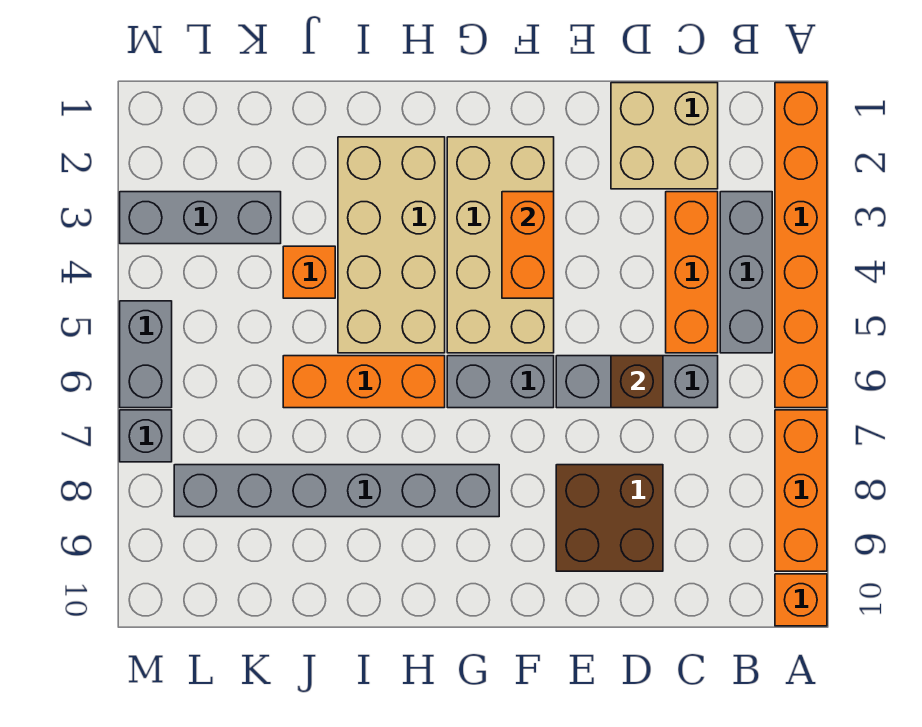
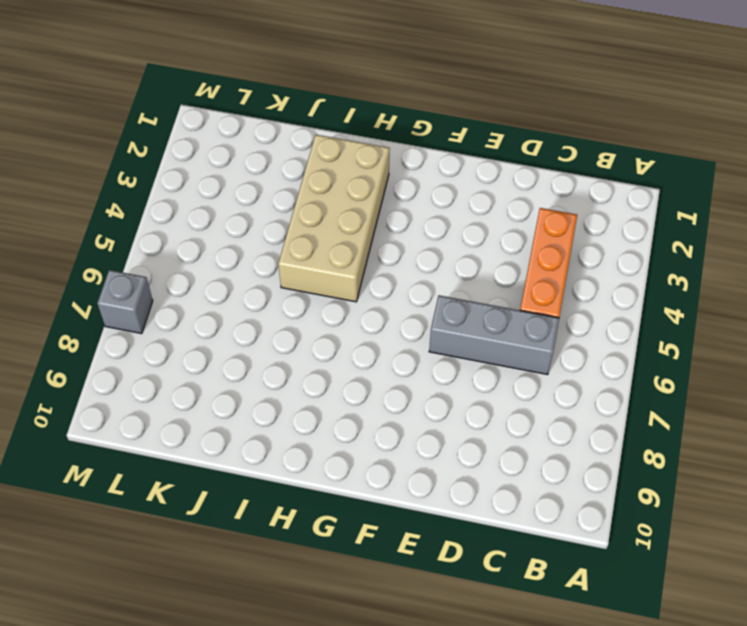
none -> orange brick A1:A6 level 1
none -> orange brick A7:A9 level 1
none -> orange brick A10 level 1

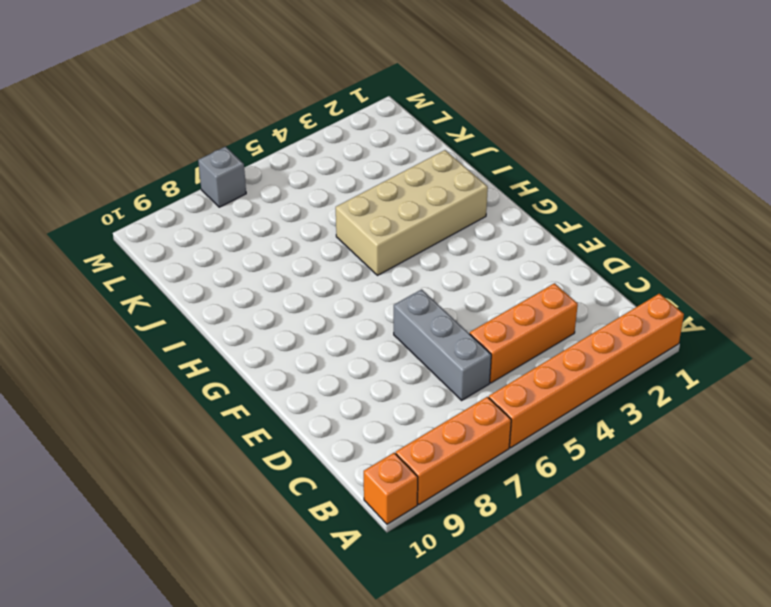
none -> grey brick B3:B5 level 1
none -> tan brick C1:D2 level 1
none -> brown brick D8:E9 level 1

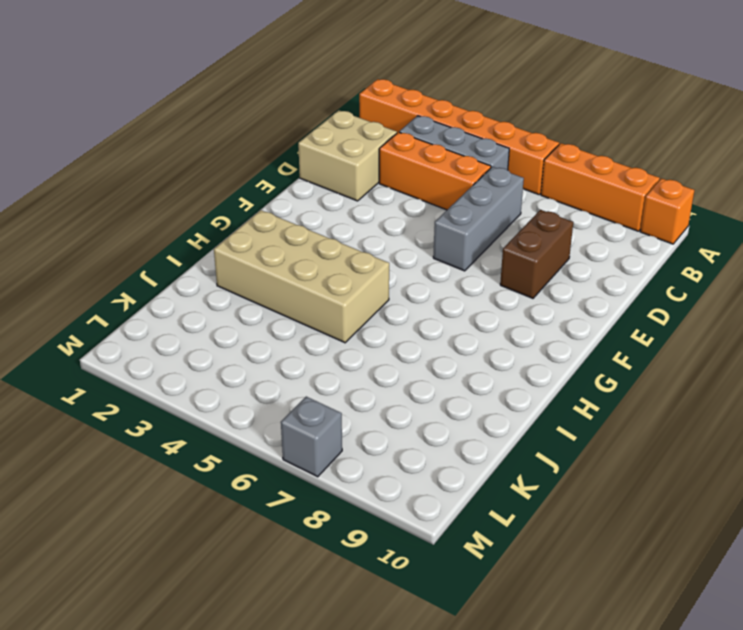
brown brick D8:E8 level 1 -> brown brick D8:E9 level 1
none -> tan brick F2:G5 level 1
none -> grey brick F6:G6 level 1
none -> grey brick G8:L8 level 1

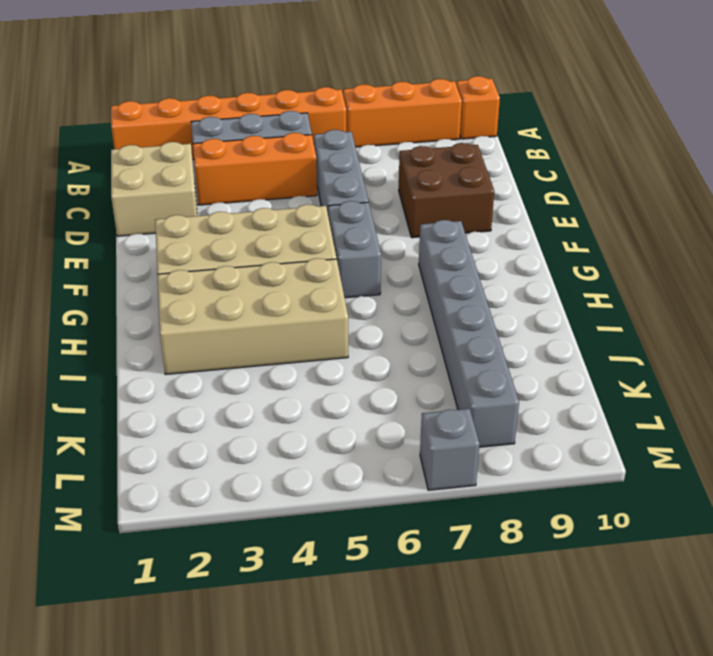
none -> orange brick H6:J6 level 1
none -> orange brick J4 level 1
none -> grey brick K3:M3 level 1

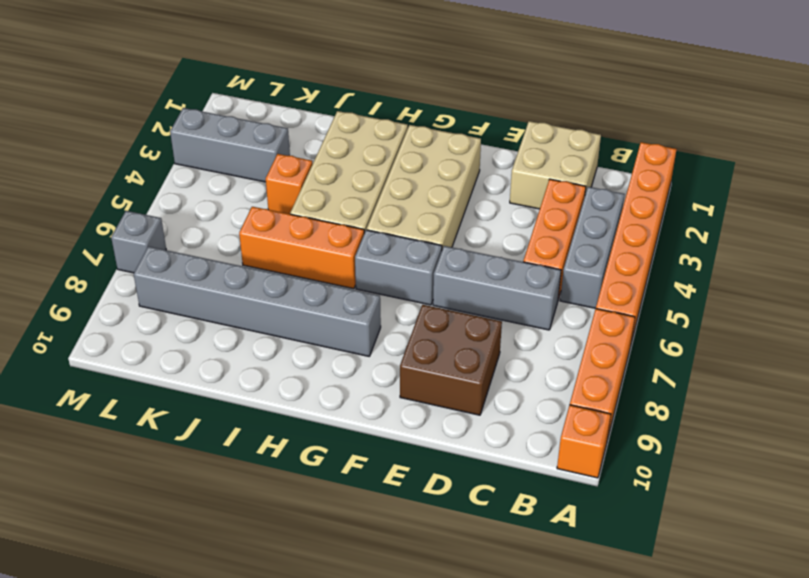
none -> grey brick M5:M6 level 1
none -> brown brick D6 level 2
none -> orange brick F3:F4 level 2

